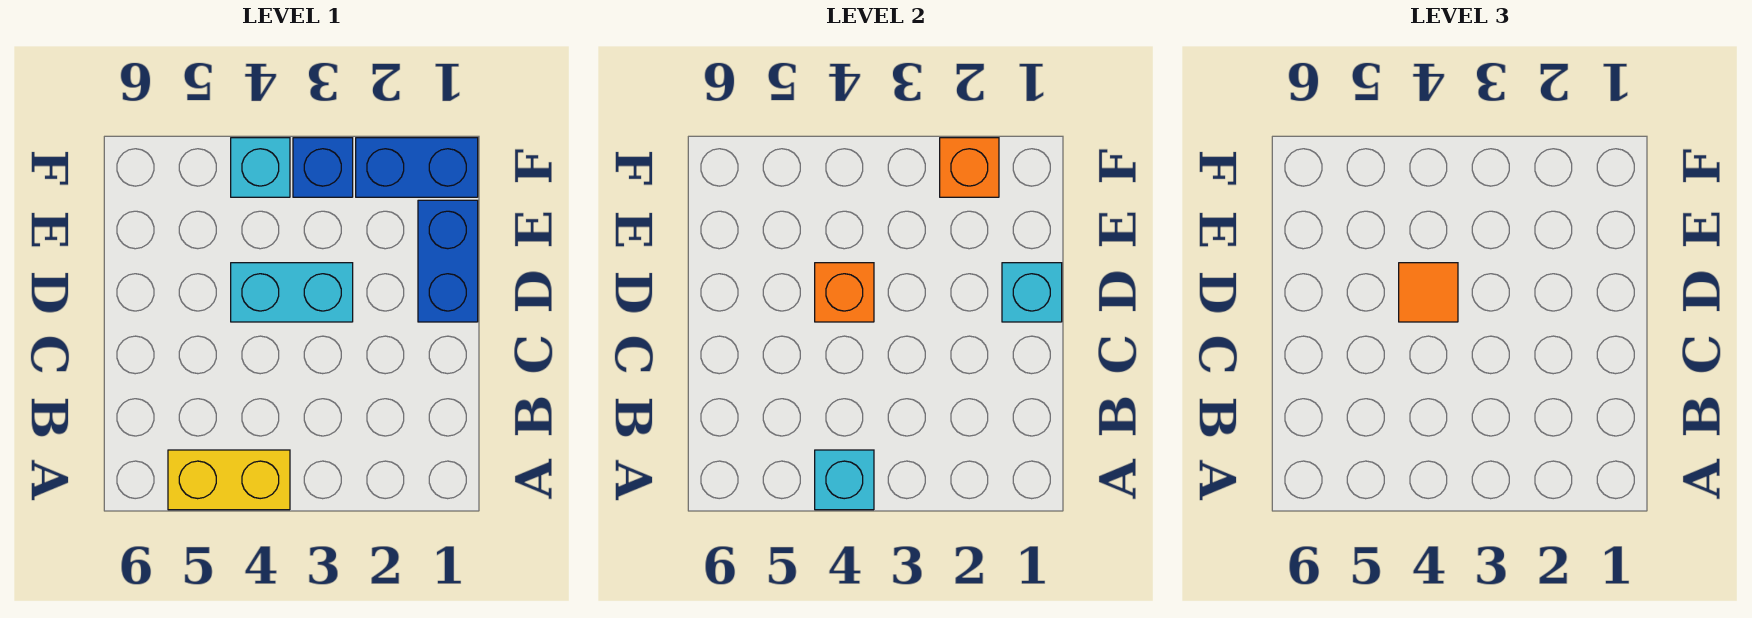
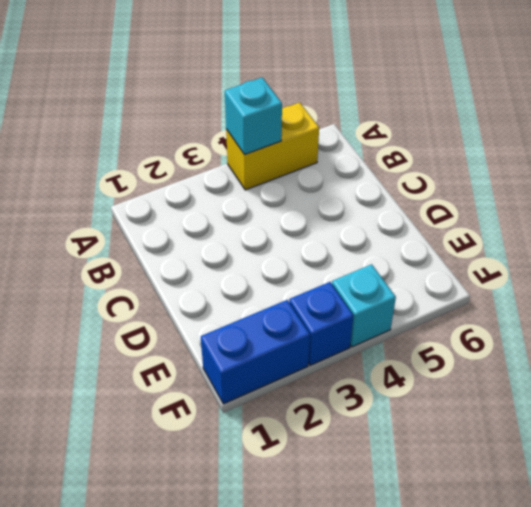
none -> blue brick D1:E1 level 1
none -> cyan brick D3:D4 level 1

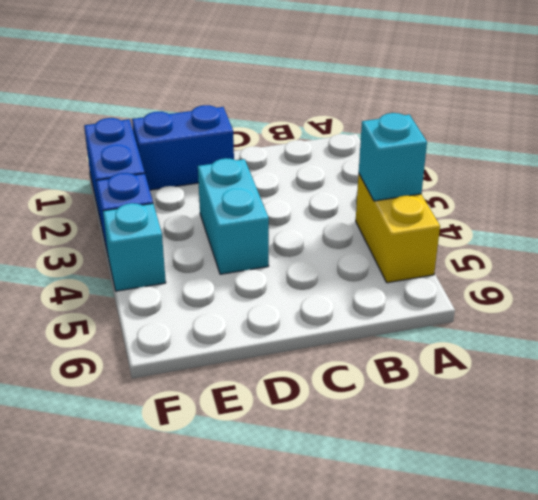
none -> cyan brick D1 level 2
none -> orange brick D4 level 2

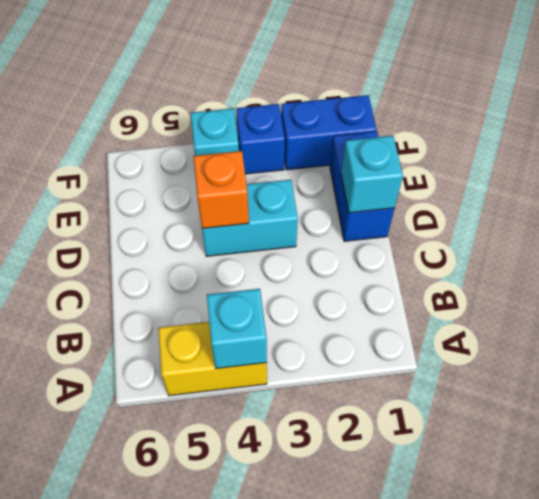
none -> orange brick F2 level 2
none -> orange tile D4 level 3

